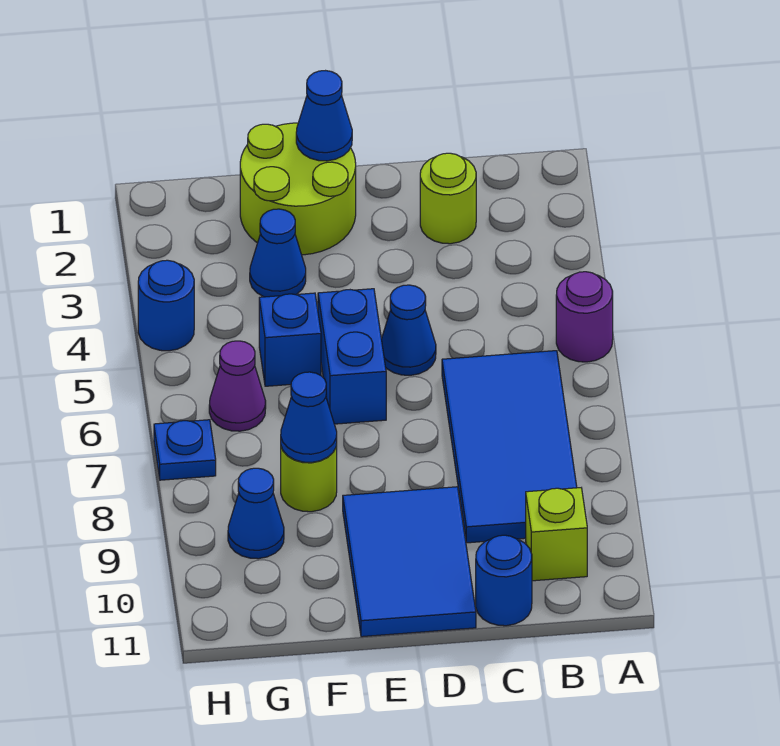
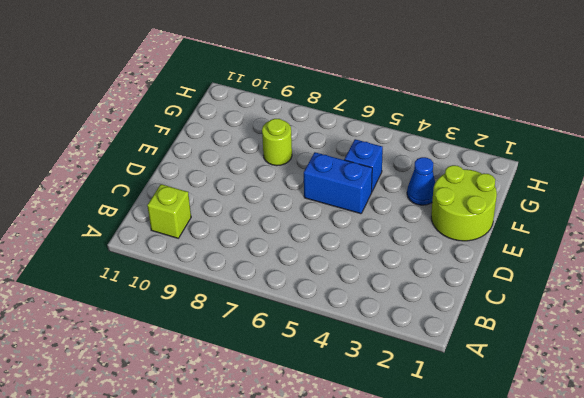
none -> purple round brick A5 level 1
none -> blue tile B6:C9 level 1
none -> lime round brick C2 level 1

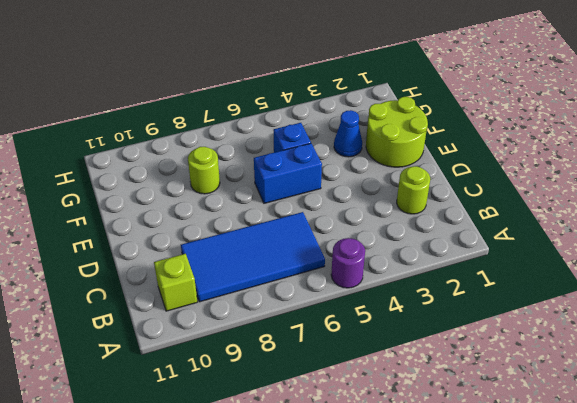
none -> blue round brick C11 level 1
none -> blue cone D5 level 1
none -> blue tile D9:E11 level 1

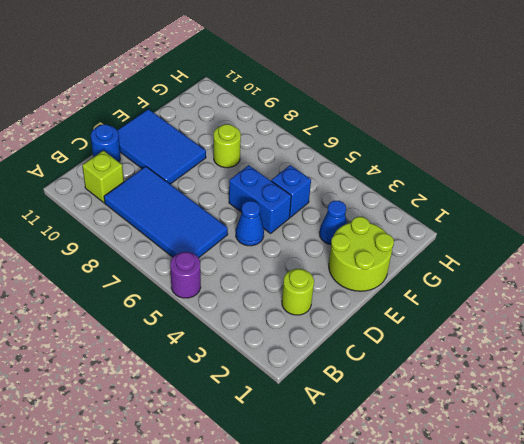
none -> purple cone G6 level 1
none -> blue cone G9 level 1
none -> blue round brick H4 level 1

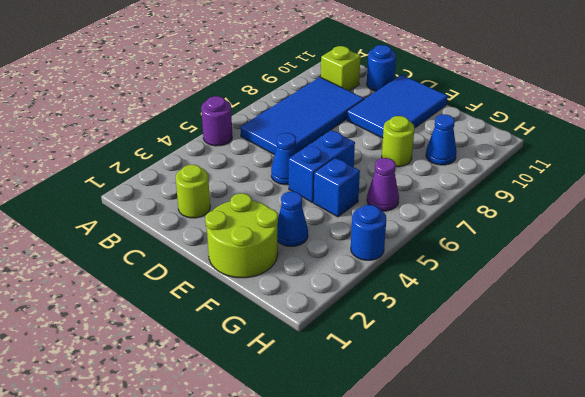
none -> blue plate H7 level 1
none -> blue cone E1 level 2
none -> blue cone F8 level 2

